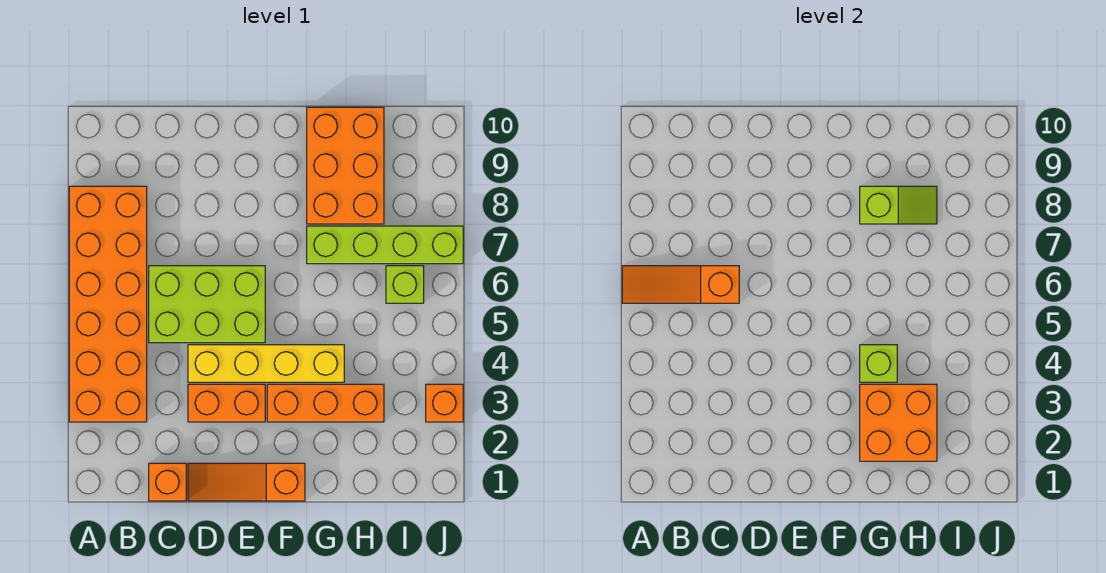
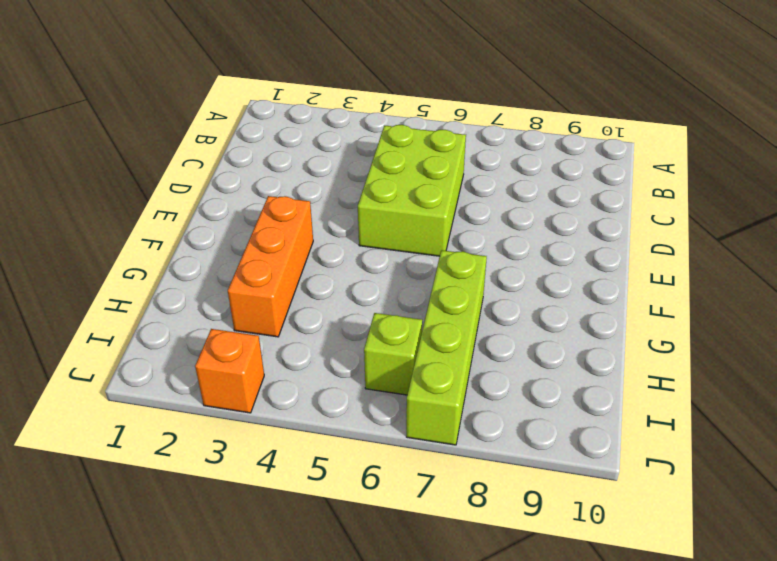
none -> orange brick A3:B8 level 1
none -> orange brick C1 level 1
none -> orange slope D1:F1 level 1 top F

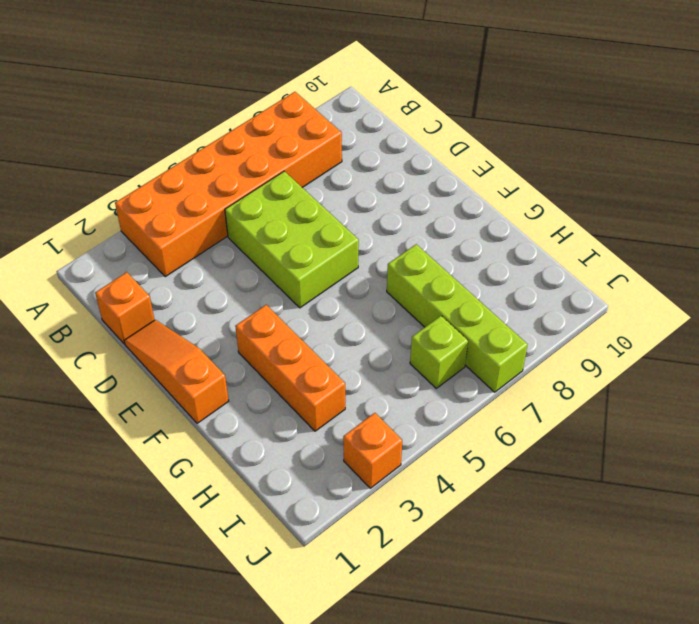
none -> orange brick D3:E3 level 1
none -> yellow brick D4:G4 level 1
none -> orange brick G8:H10 level 1

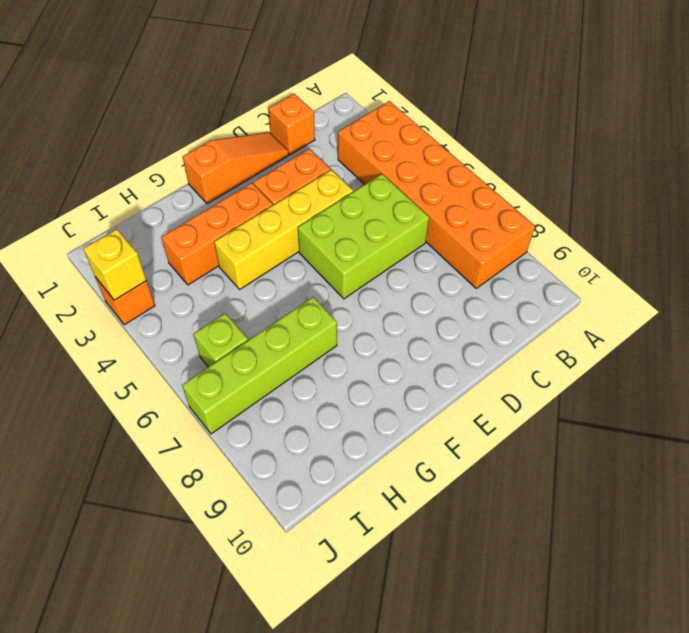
yellow brick J3 level 2 -> none
none -> orange brick G8:H10 level 1
none -> orange slope A6:C6 level 2 top C
none -> orange brick G2:H3 level 2

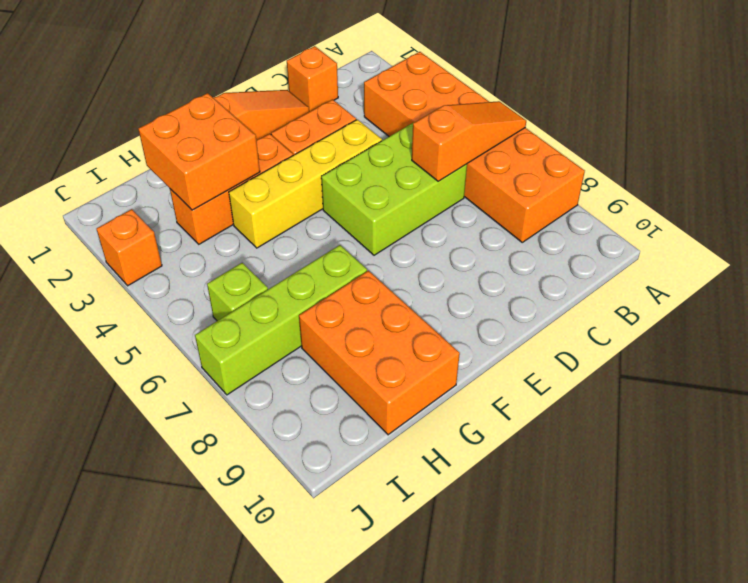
none -> lime brick G4 level 2
none -> lime slope G8:H8 level 2 top G

